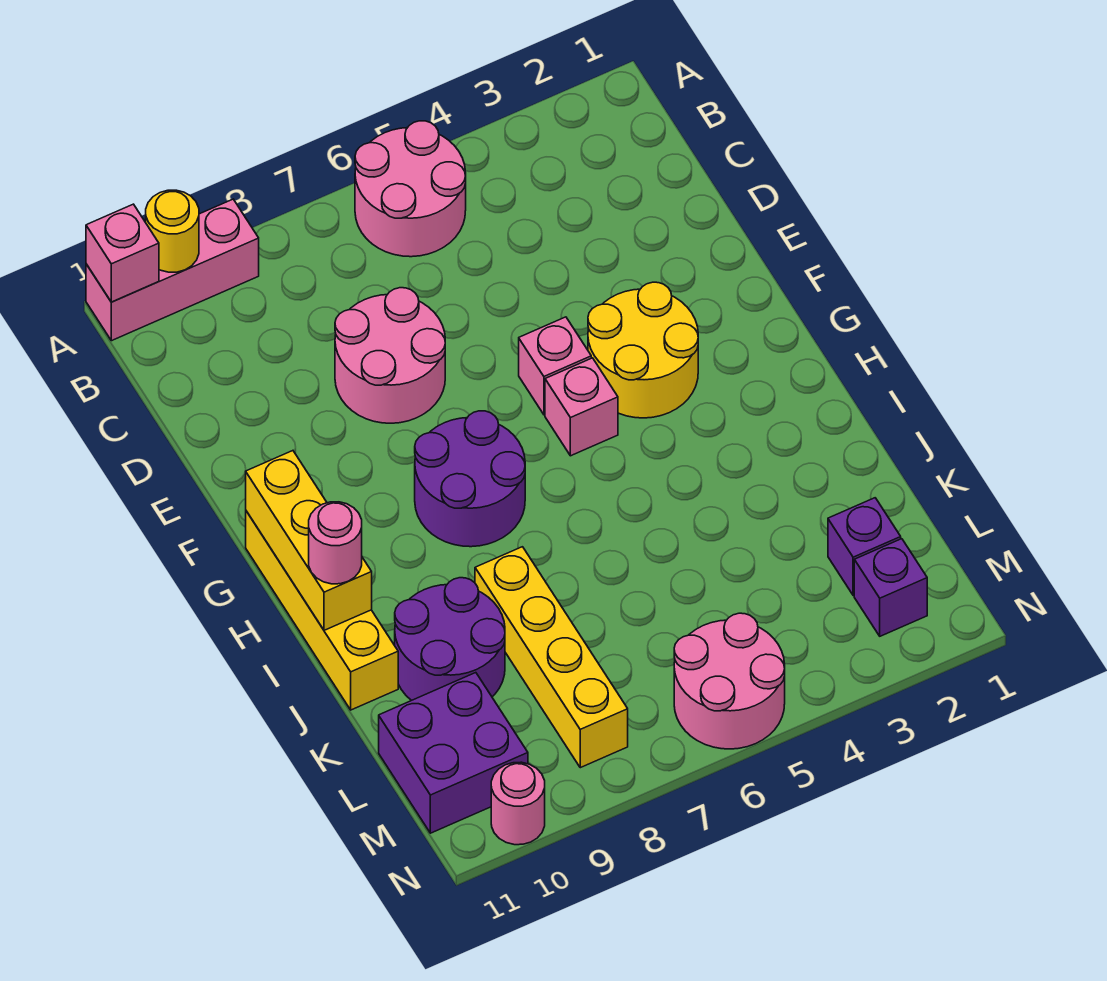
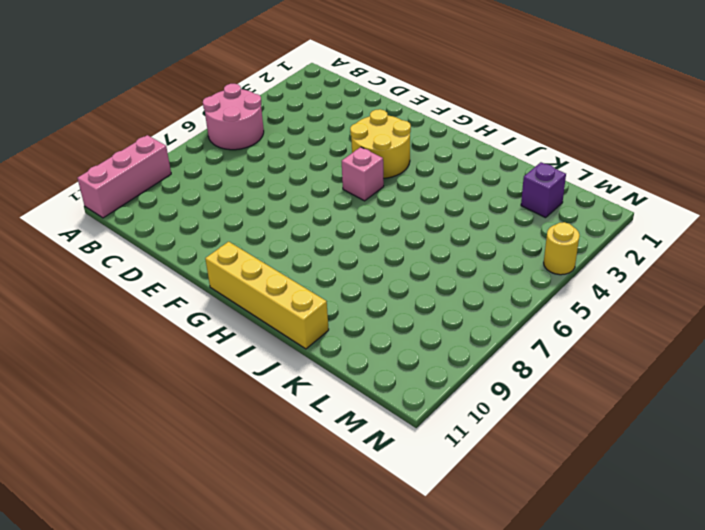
yellow round brick N4 level 1 -> yellow round brick A10 level 2
none -> pink round brick D7:E8 level 1
none -> pink brick F5 level 1
none -> purple round brick G7:H8 level 1

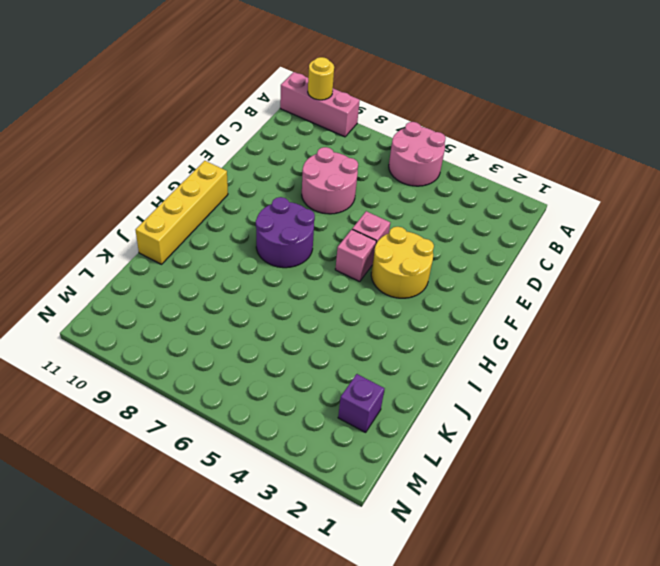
none -> yellow brick J8:M8 level 1
none -> purple round brick J9:K10 level 1
none -> purple brick L10:M11 level 1

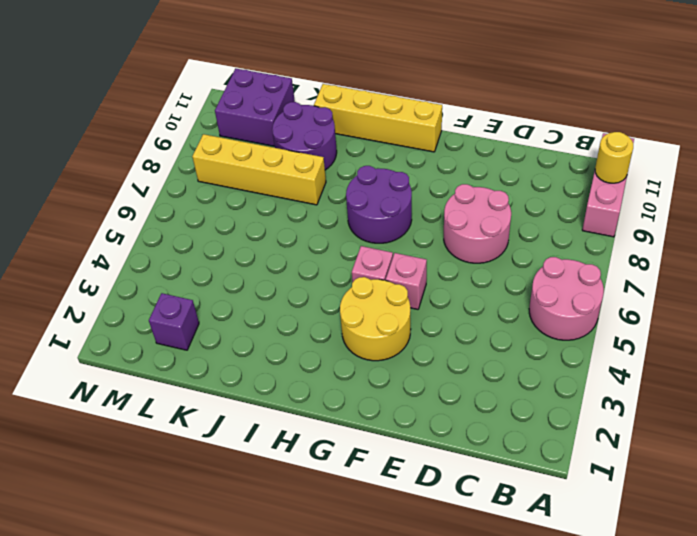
none -> purple brick M2 level 1
none -> pink round brick M5:N6 level 1
none -> pink round brick N10 level 1

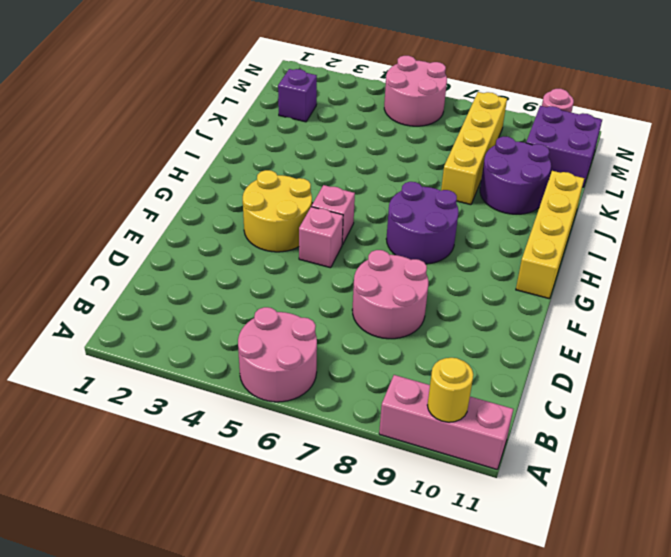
none -> purple brick M2 level 1
none -> pink brick A11 level 2
none -> yellow brick G11:I11 level 2

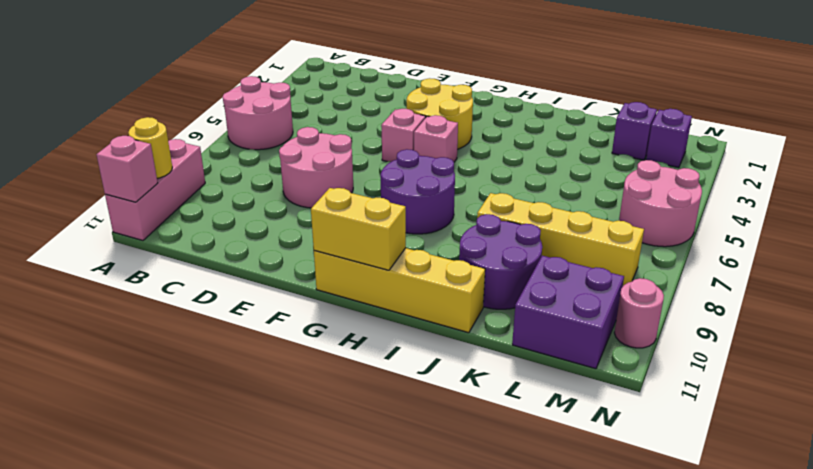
yellow brick G11:H11 level 2 -> yellow brick G11:I11 level 2
none -> pink round brick I11 level 3

